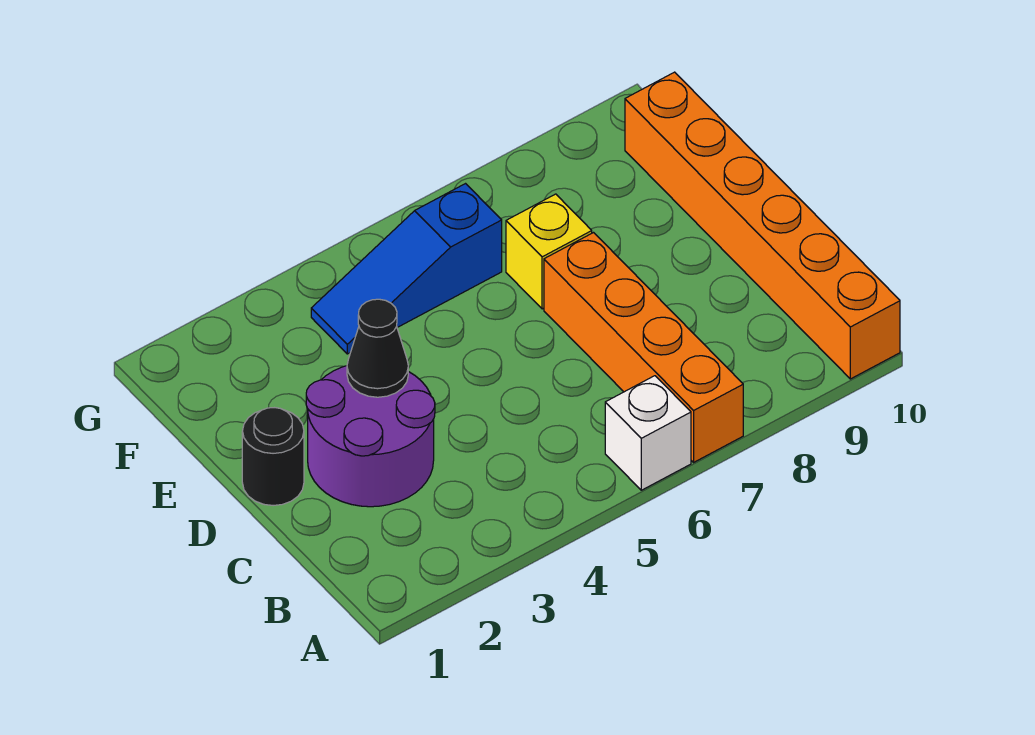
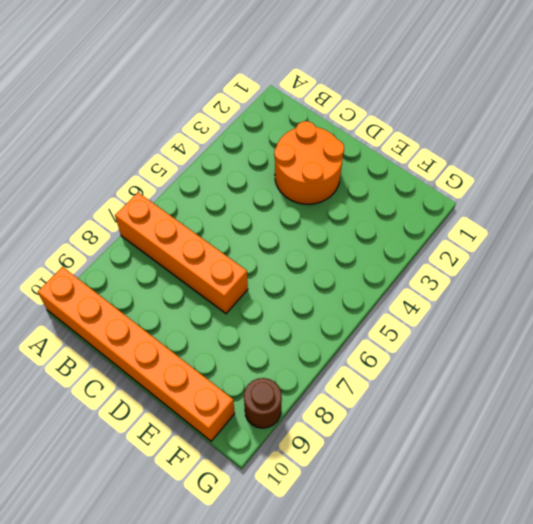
orange round brick C2:D3 level 1 -> purple round brick C2:D3 level 1
brown round brick G9 level 1 -> none
none -> white brick A6 level 1
none -> black round brick D1 level 1

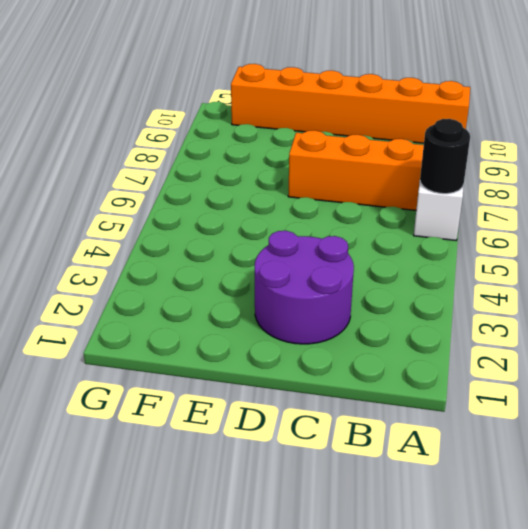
black round brick A6 level 2 -> black round brick D1 level 1
none -> yellow brick E7 level 1
none -> blue slope F4:F6 level 1 top 6

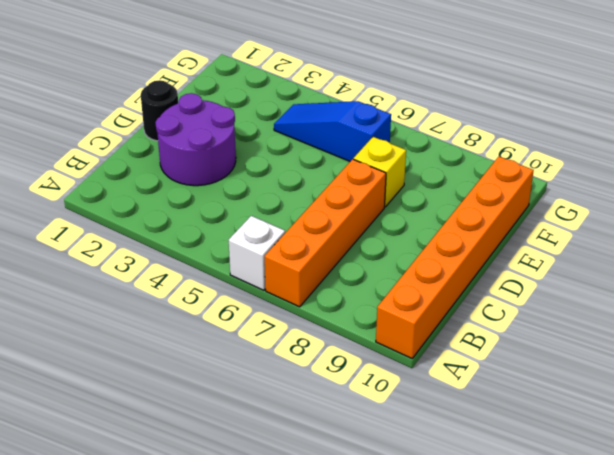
none -> black cone D3 level 2

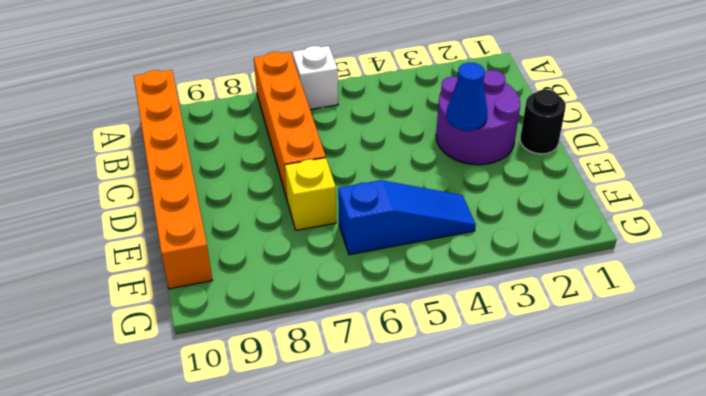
blue cone D3 level 2 -> black cone D3 level 2

